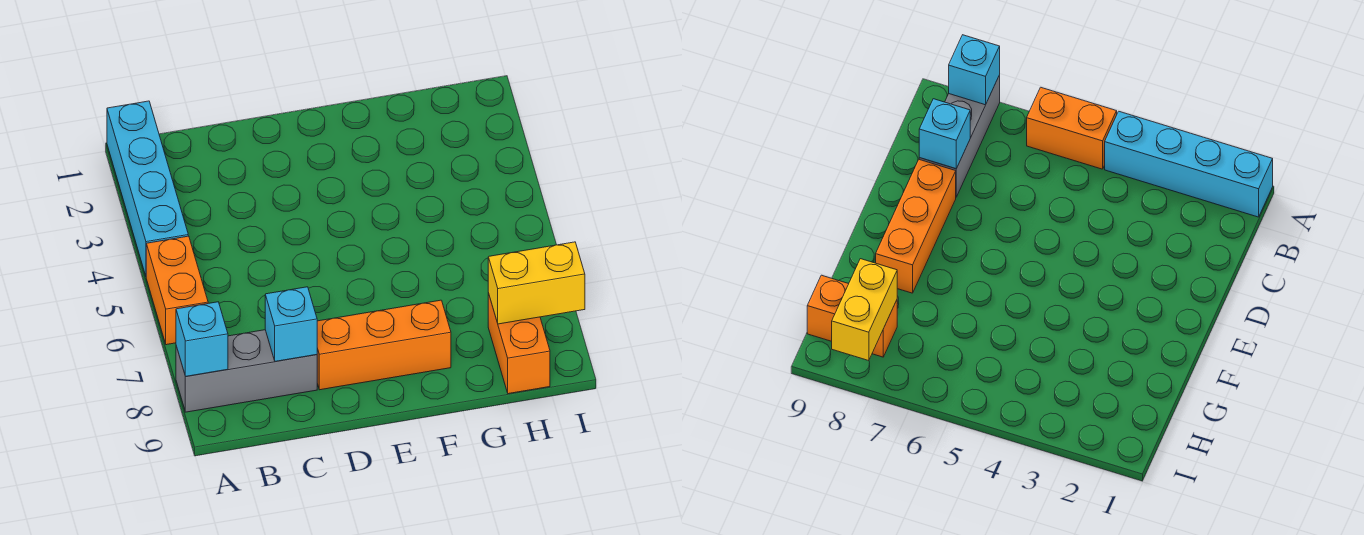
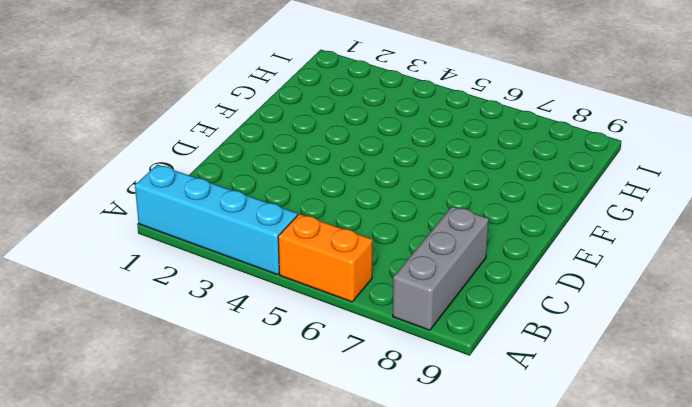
none -> orange brick D8:F8 level 1
none -> orange brick H8:H9 level 1

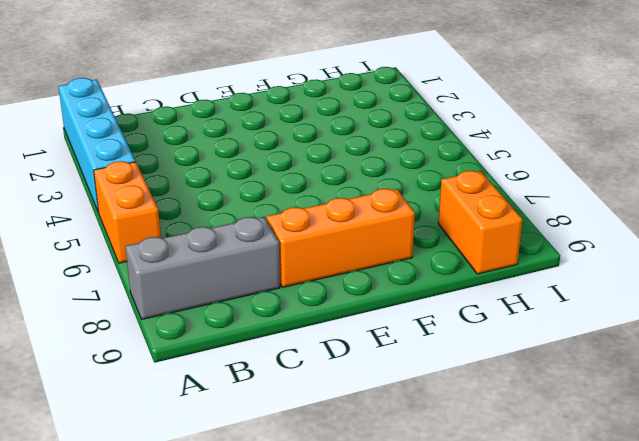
none -> cyan brick A8 level 2
none -> cyan brick C8 level 2

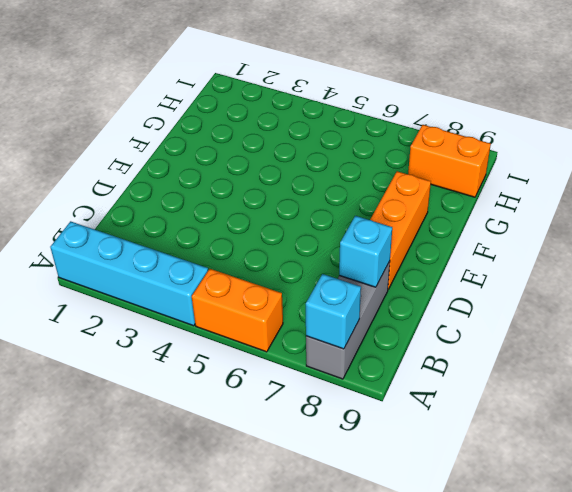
none -> yellow brick H8:I8 level 2

